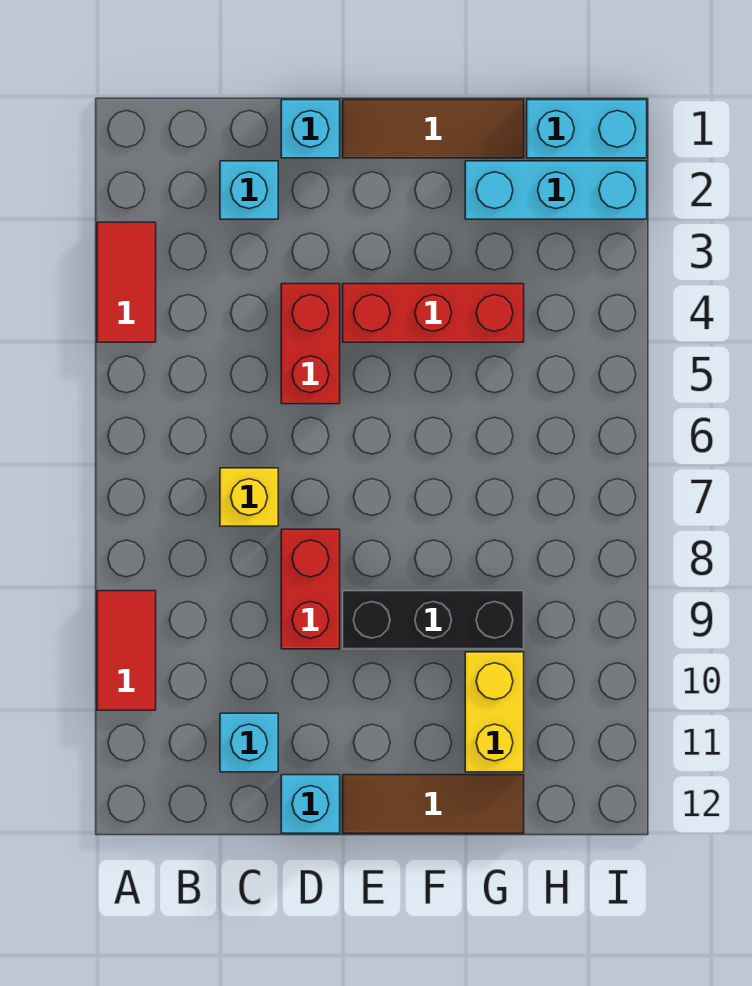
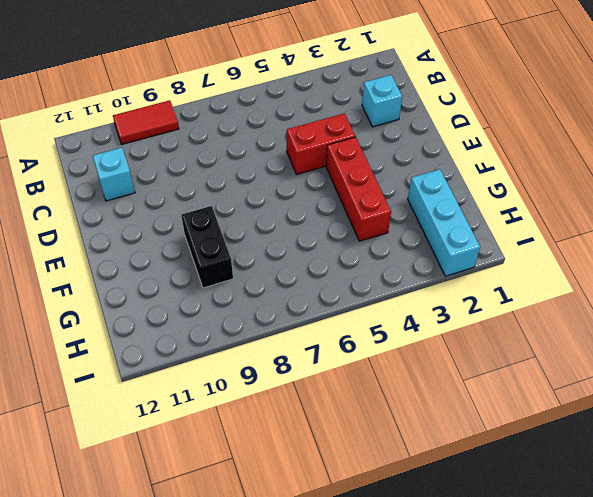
black brick F9:G9 level 1 -> black brick E9:G9 level 1
none -> red tile A3:A4 level 1
none -> yellow brick C7 level 1
none -> cyan brick D1 level 1

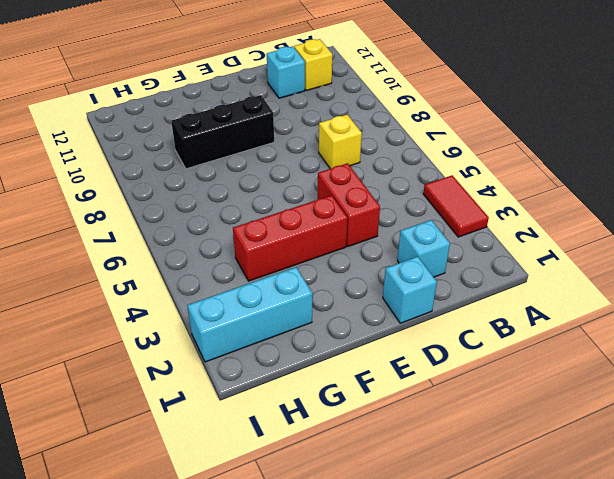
yellow brick B11 level 1 -> none
none -> red tile A9:A10 level 1
none -> red brick D8:D9 level 1
none -> cyan brick D12 level 1

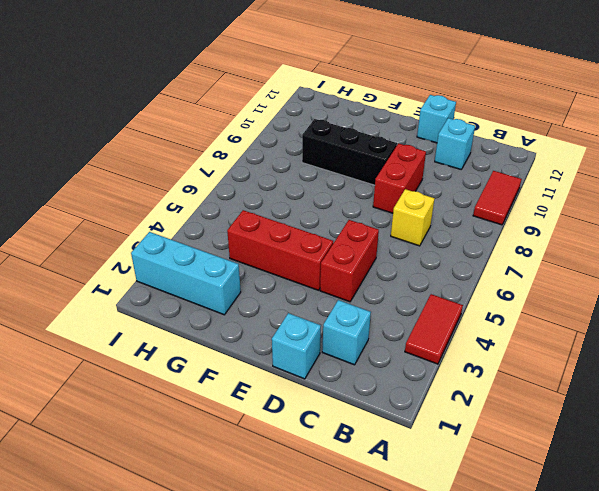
none -> brown tile E1:G1 level 1
none -> brown tile E12:G12 level 1
none -> yellow brick G10:G11 level 1

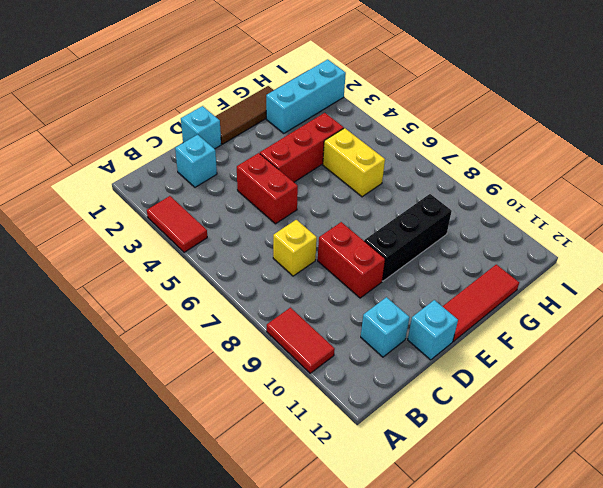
red tile E12:G12 level 1 -> brown tile E12:G12 level 1
yellow brick G5:G6 level 1 -> yellow brick G10:G11 level 1
none -> cyan brick H1:I1 level 1

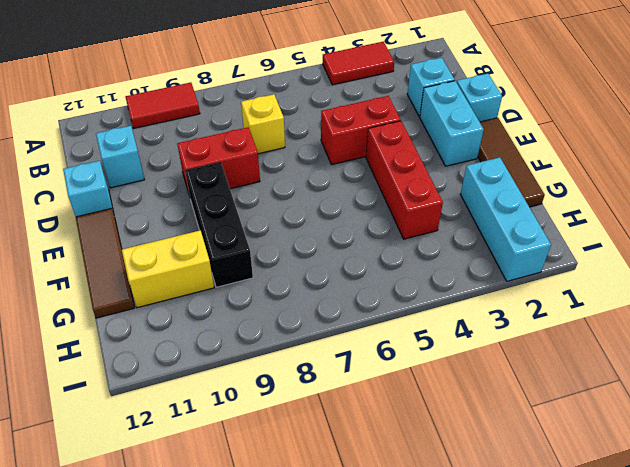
cyan brick D2:E2 level 1 -> cyan brick H1:I1 level 1

